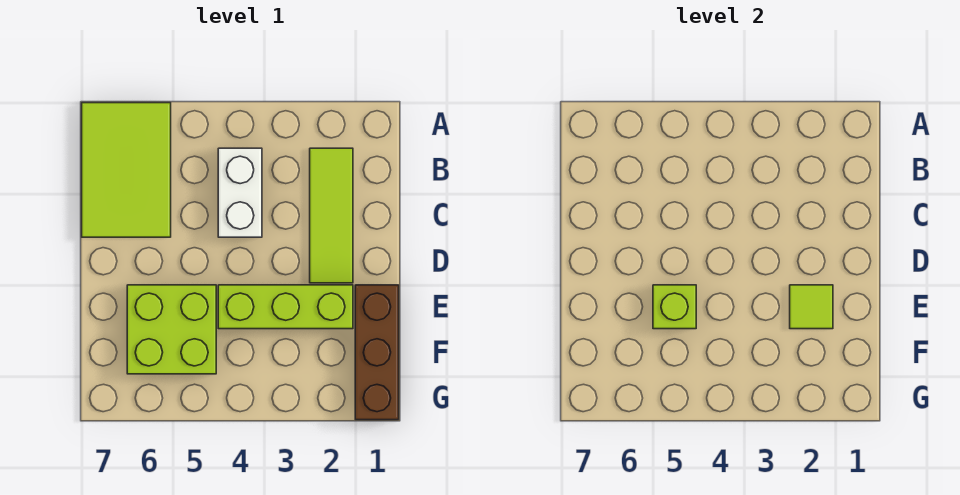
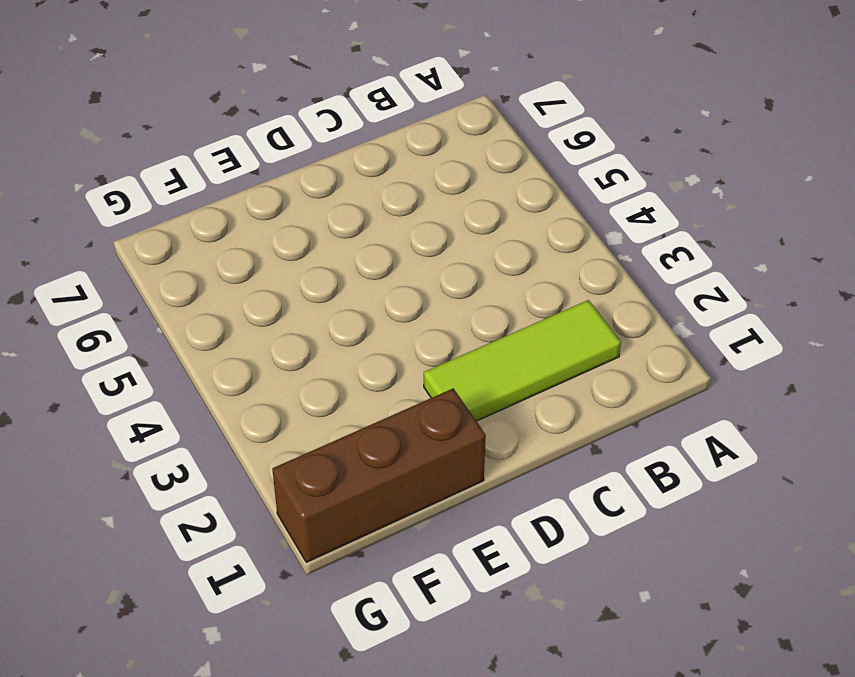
none -> lime tile A6:C7 level 1
none -> white brick B4:C4 level 1

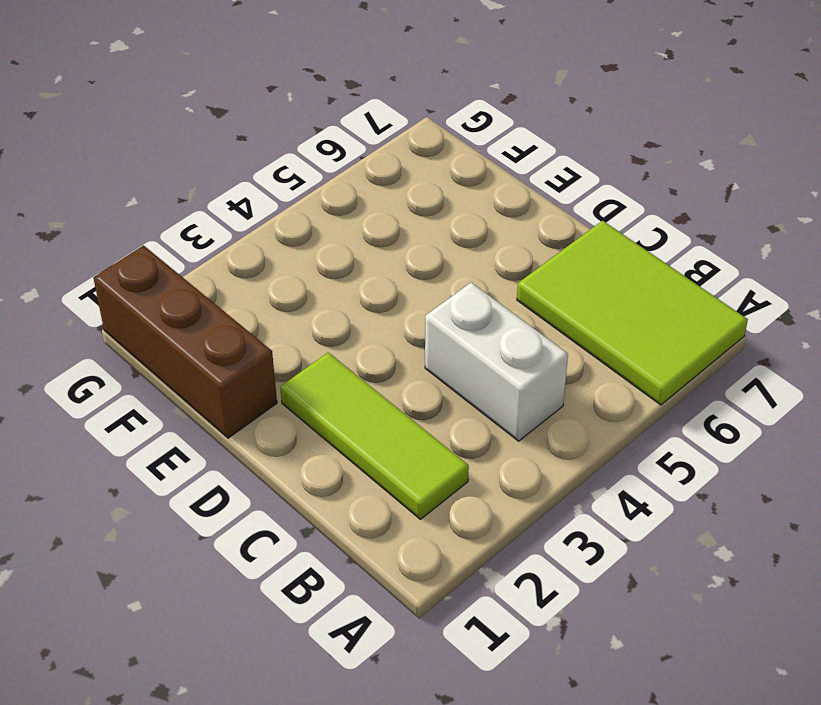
none -> lime brick E2:E4 level 1
none -> lime brick E5:F6 level 1

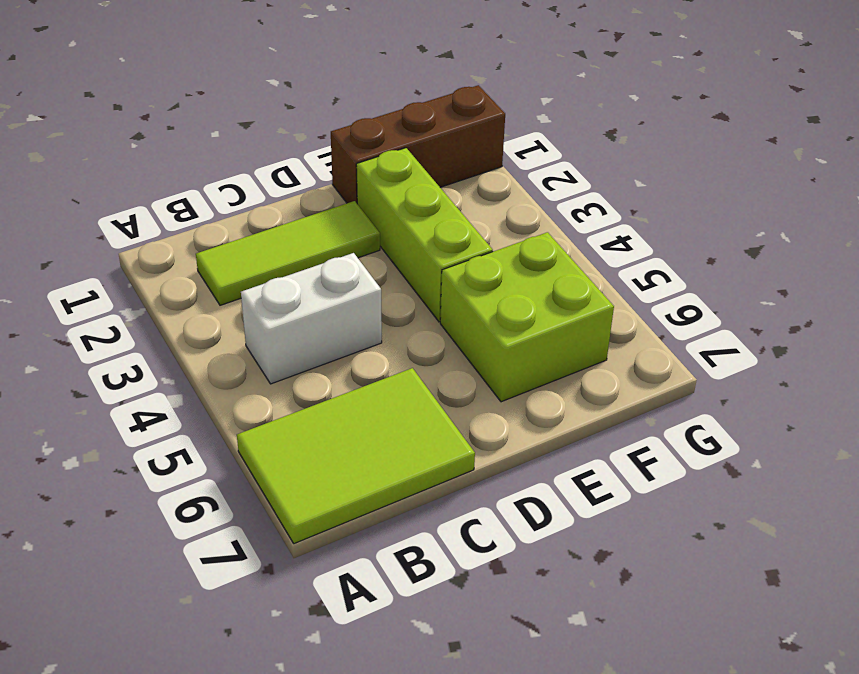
none -> lime tile E2 level 2
none -> lime brick E5 level 2

